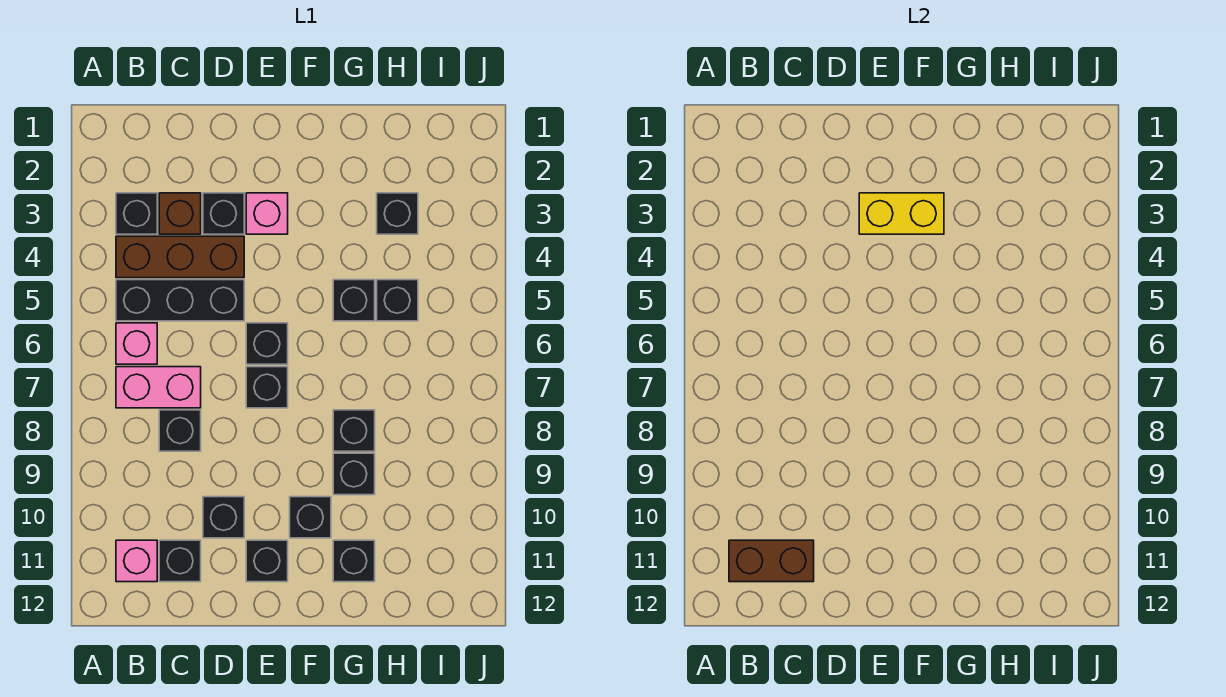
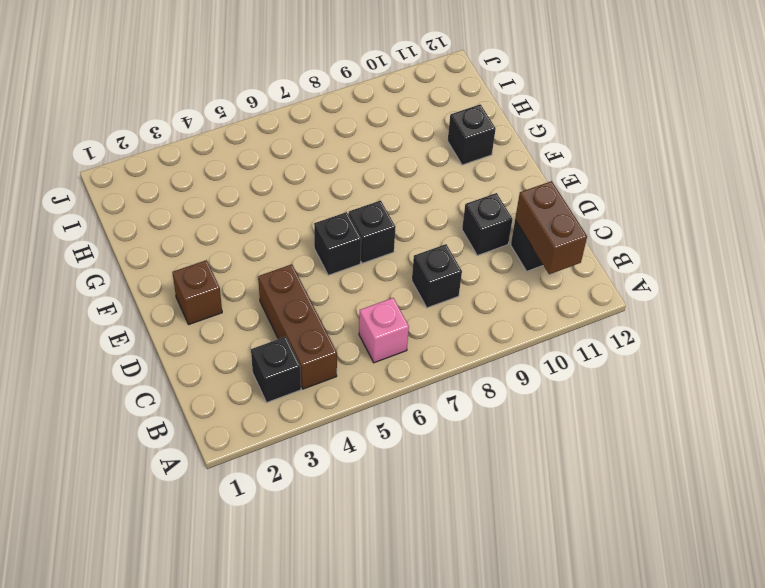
brown brick E2 level 1 -> brown brick C3 level 1
none -> black brick B5:D5 level 1
none -> pink brick B7:C7 level 1
none -> pink brick B11 level 1

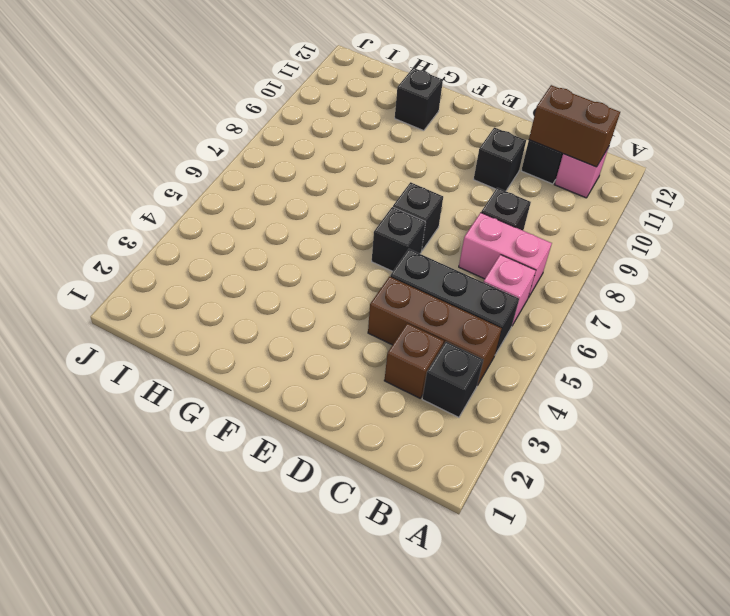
none -> black brick D3 level 1
none -> pink brick E3 level 1
none -> black brick E11 level 1

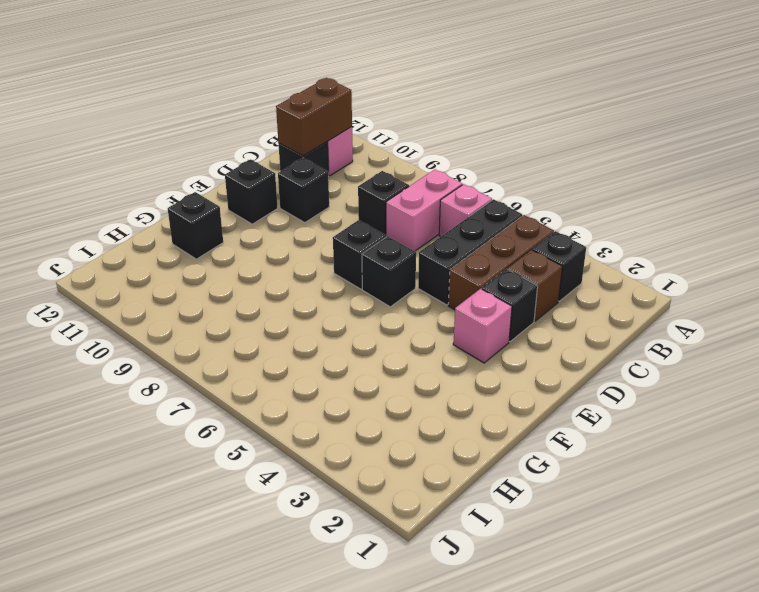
none -> black brick F10 level 1
none -> black brick G5 level 1
none -> black brick G8 level 1

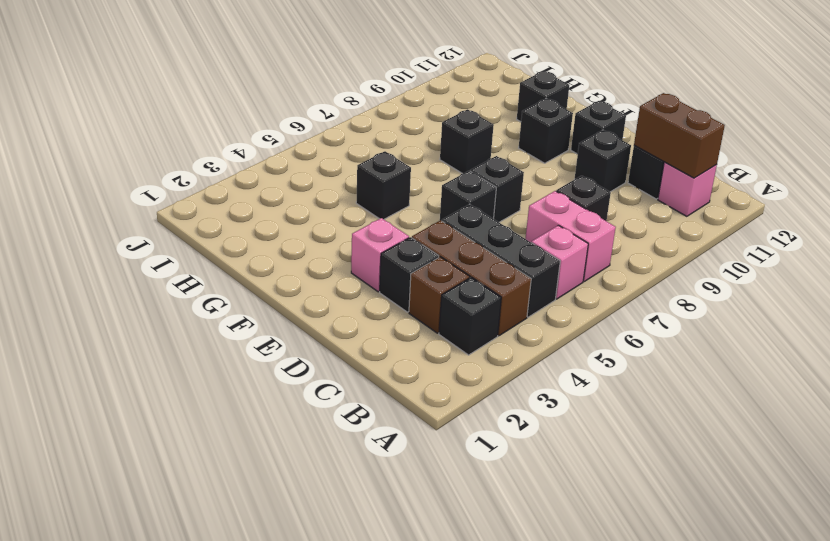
none -> black brick G9 level 1
none -> black brick H3 level 1
none -> black brick H5 level 1

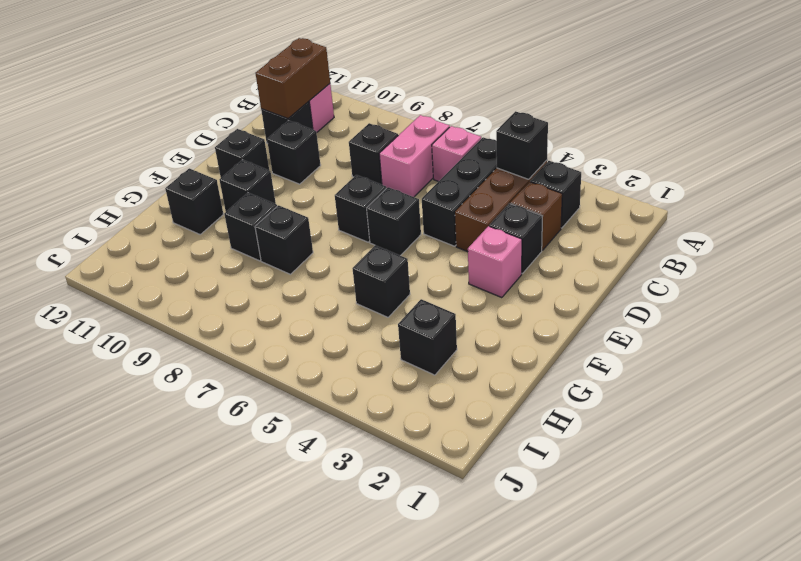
black brick B4 level 2 -> black brick H5 level 1
none -> yellow brick E3:F3 level 2

